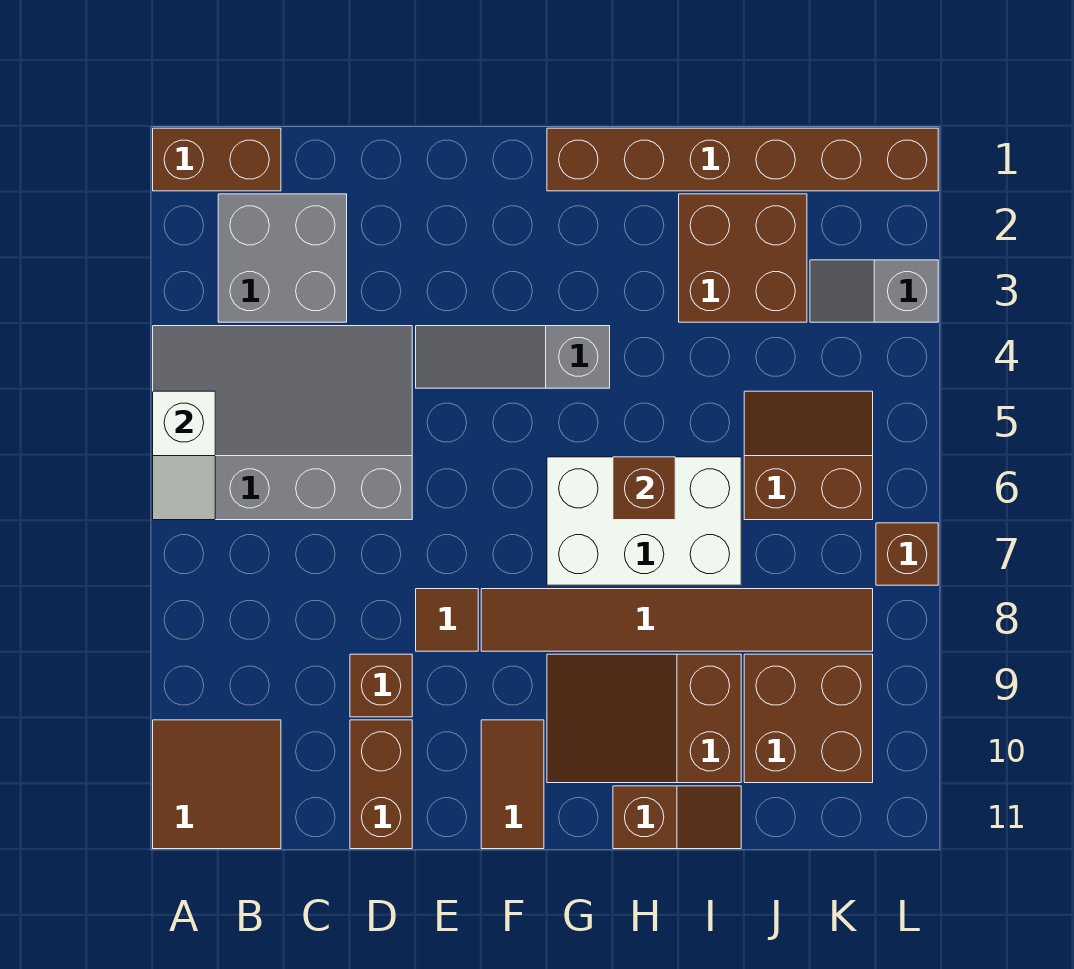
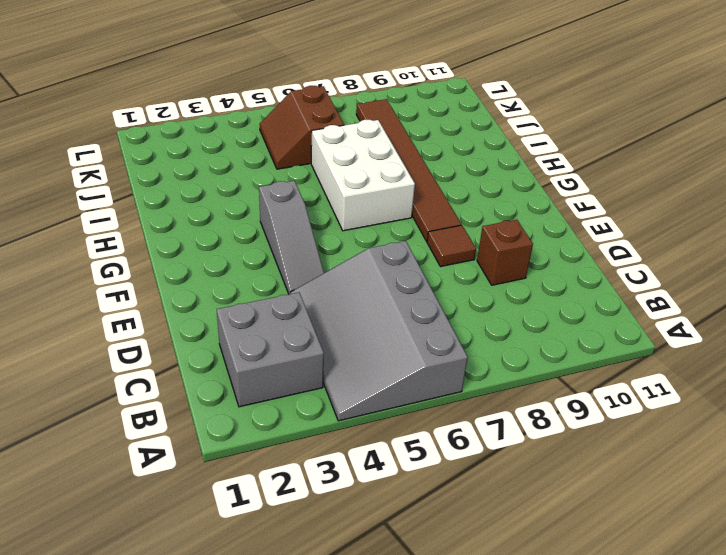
none -> brown brick A1:B1 level 1
none -> brown tile A10:B11 level 1
none -> brown brick D10:D11 level 1

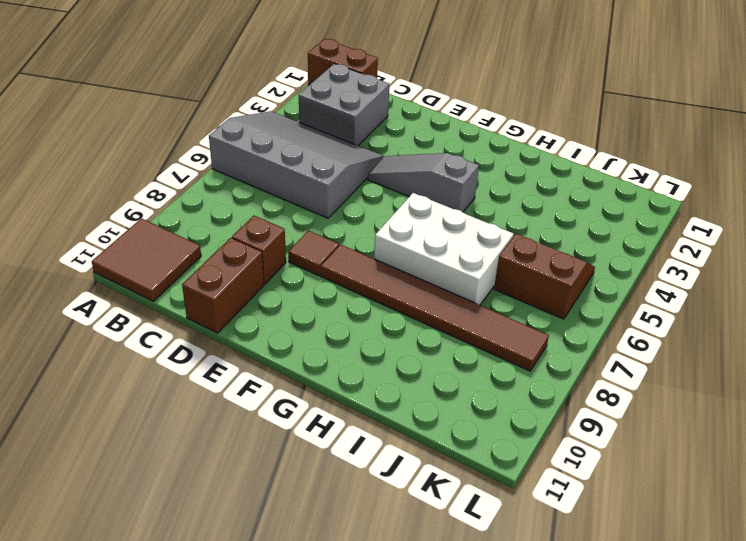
none -> brown tile F10:F11 level 1
none -> brown brick G1:L1 level 1
none -> brown slope G9:I10 level 1 top I

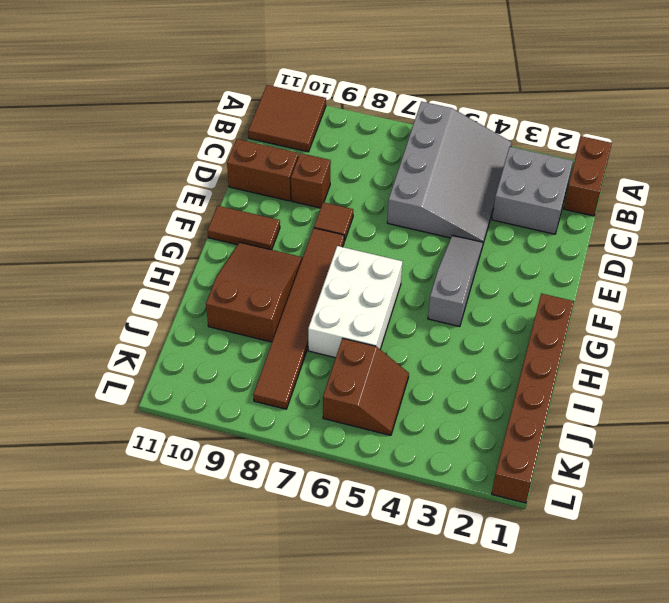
none -> brown slope H11:I11 level 1 top H
none -> brown brick I2:J3 level 1
none -> brown brick J9:K10 level 1

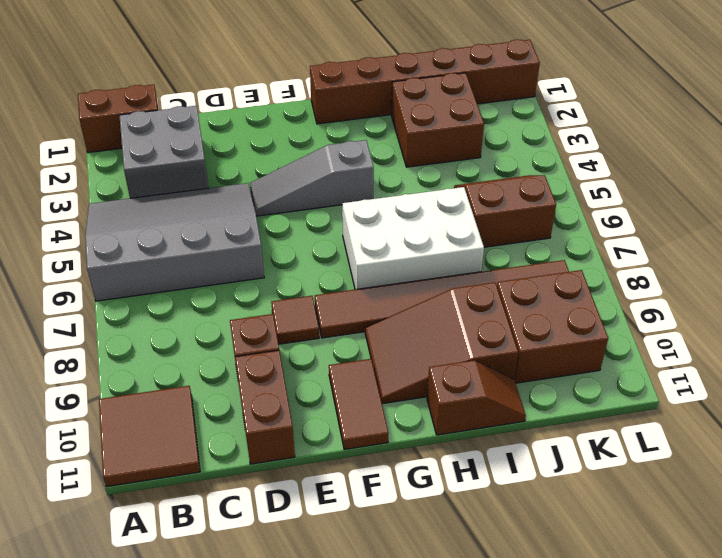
none -> grey slope K3:L3 level 1 top L
none -> brown brick L7 level 1
none -> white slope A5:A6 level 2 top 5

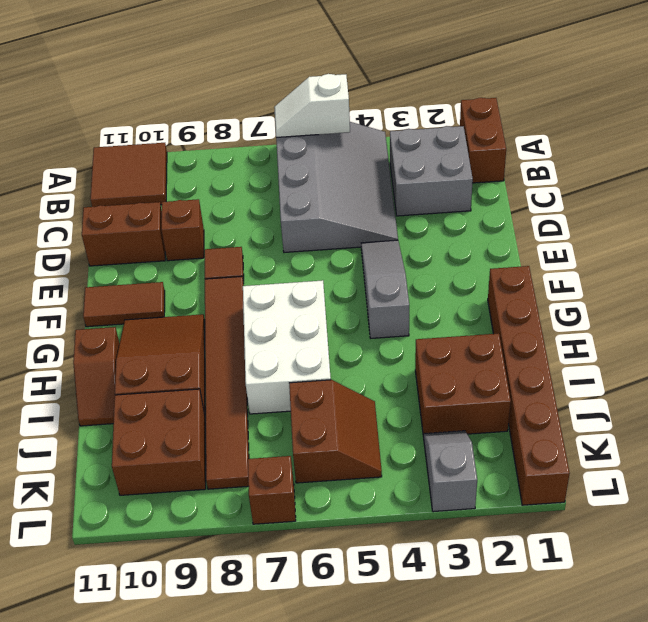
none -> brown brick H6 level 2

